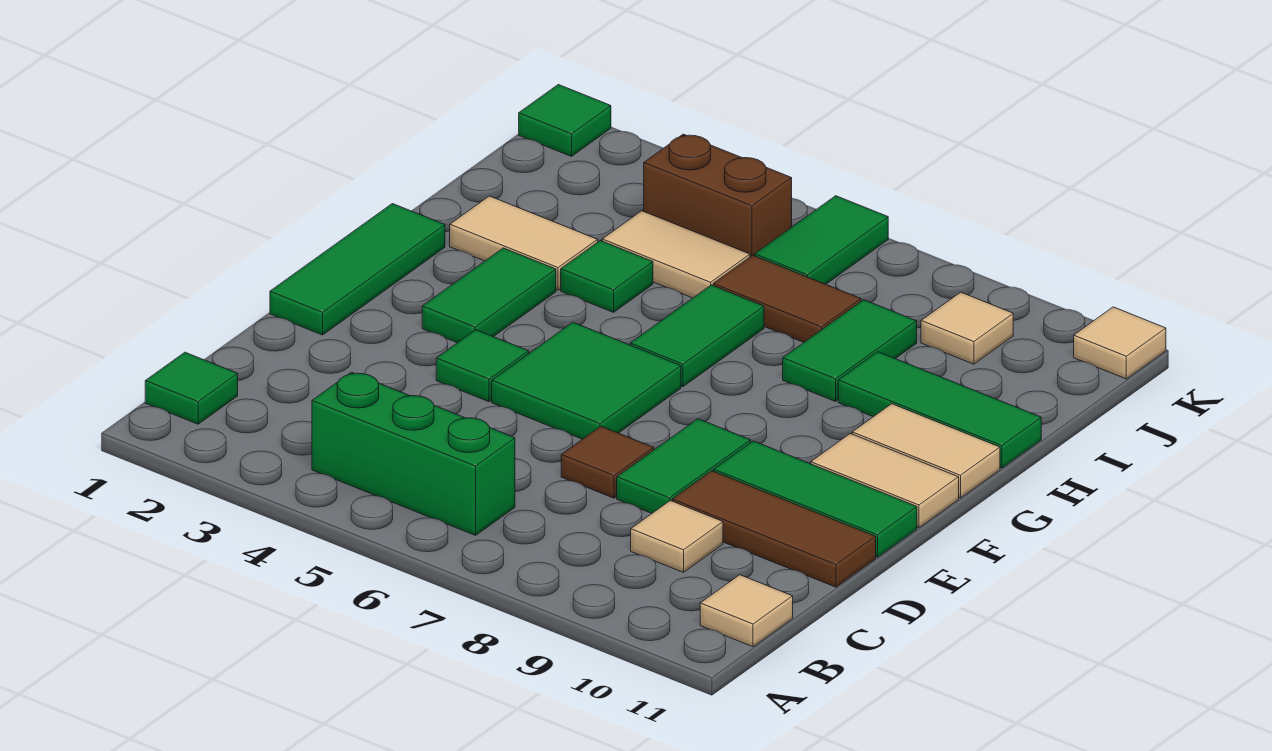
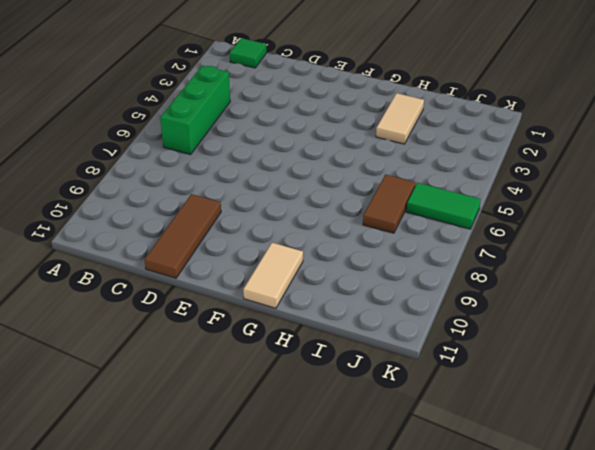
none -> tan tile B11 level 1
none -> tan tile C9 level 1
none -> brown tile D7 level 1

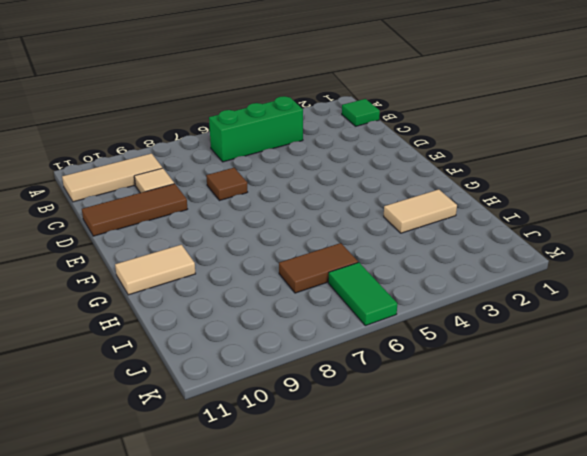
tan tile B9:B11 level 1 -> tan tile B11 level 1
none -> green tile D8:E8 level 1
none -> green tile E1:G1 level 1
none -> green tile E4 level 1

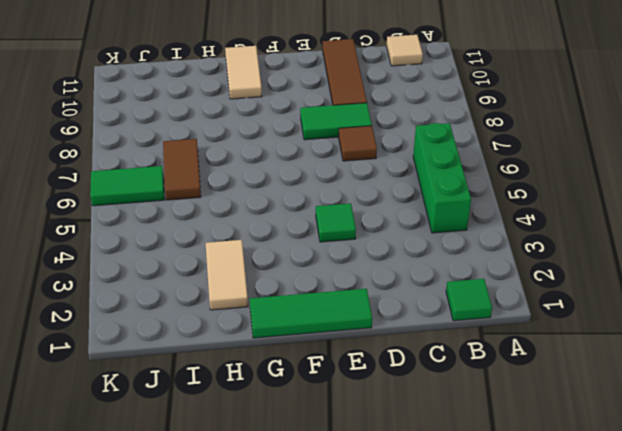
none -> tan tile C9 level 1
none -> green tile E5:F6 level 1
none -> green tile E9:E11 level 1

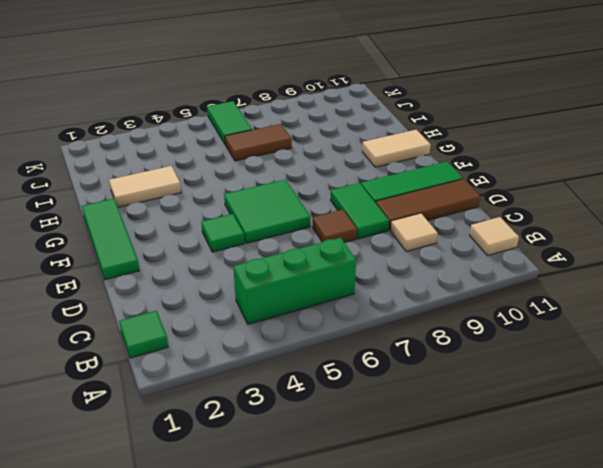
none -> green tile F3:G3 level 1
none -> tan tile F10:F11 level 1
none -> green tile G6:H6 level 1

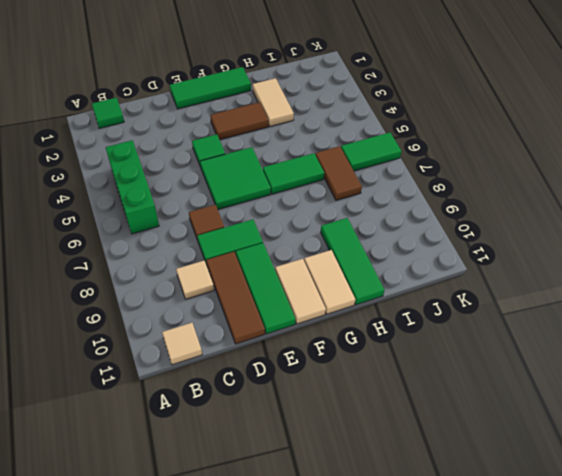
brown tile F3:G3 level 1 -> green tile F3:G3 level 1
none -> green tile H4 level 1
none -> green tile H8:I8 level 1
none -> tan tile I4:I5 level 1

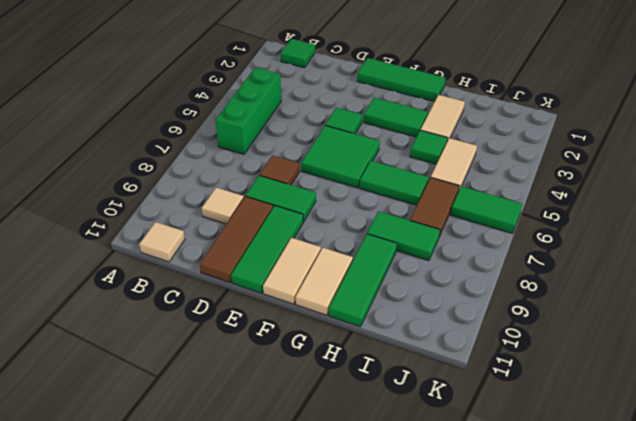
none -> brown brick J4:J5 level 1
none -> tan tile J9 level 1
none -> green tile K1 level 1

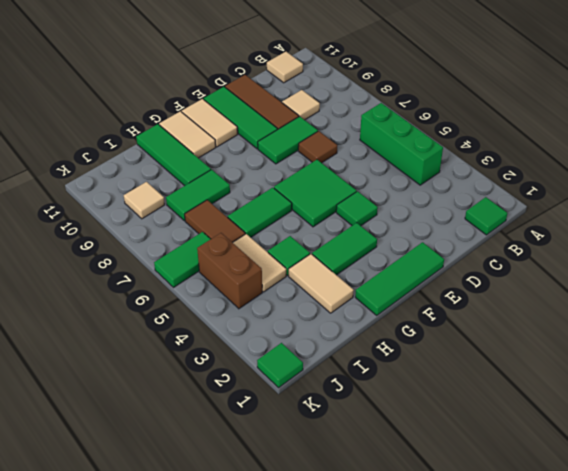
none -> tan tile K11 level 1

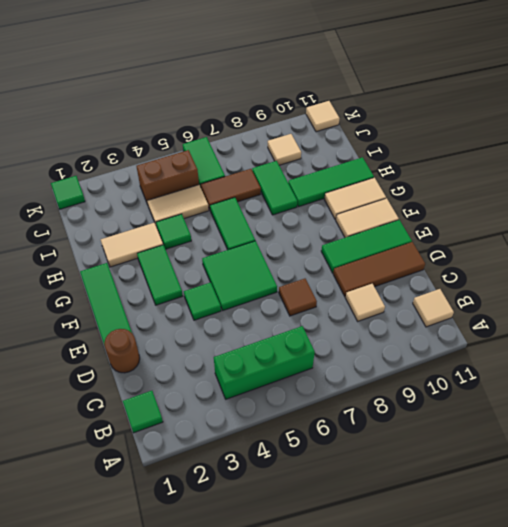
brown round brick D1 level 1 -> none
none -> green tile D8:E8 level 1

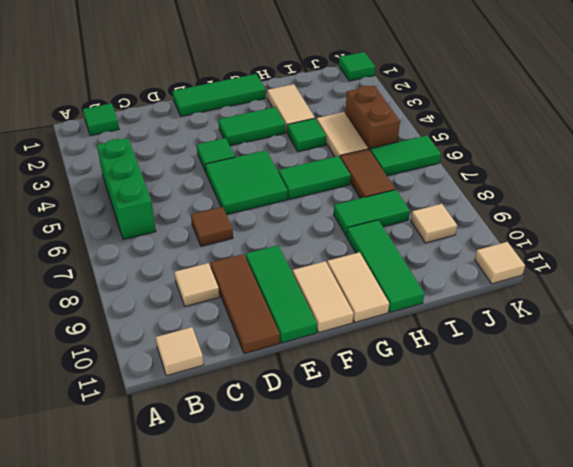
none -> green tile D8:E8 level 1

